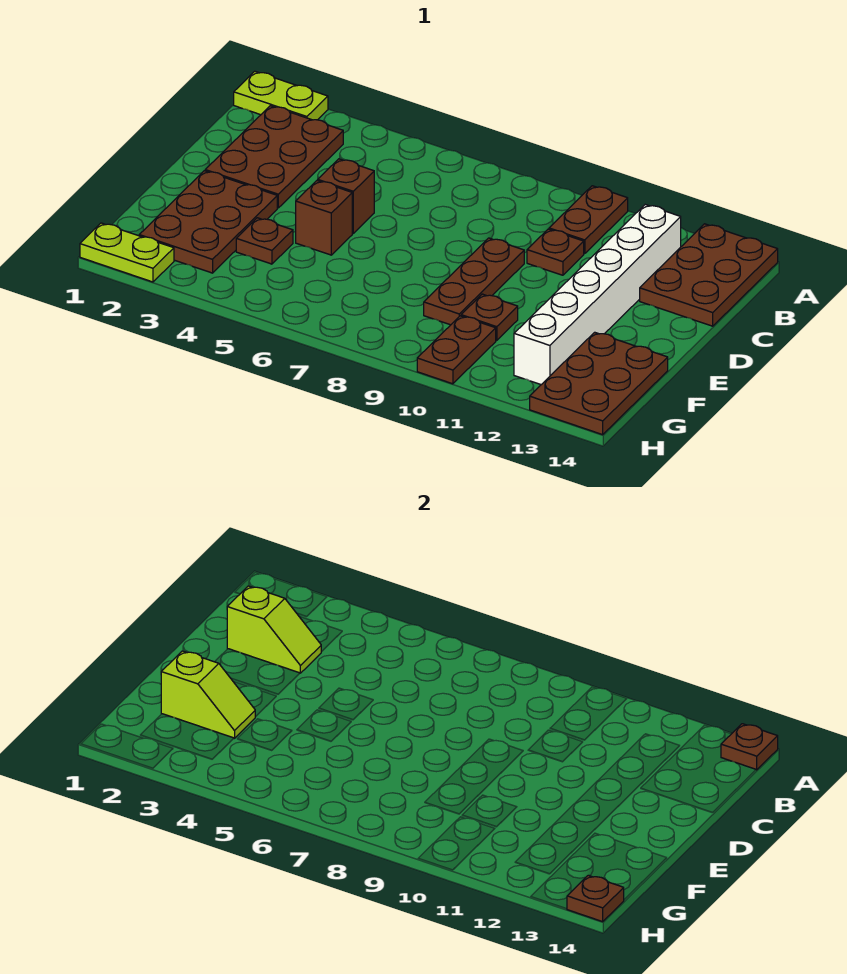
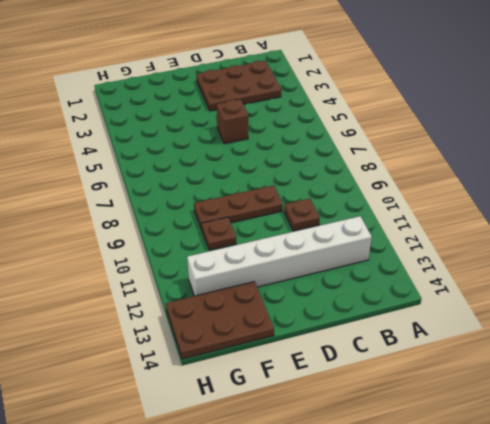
none -> lime plate A1:A2 level 1
none -> brown plate A10:B10 level 1
none -> brown plate A13:C14 level 1

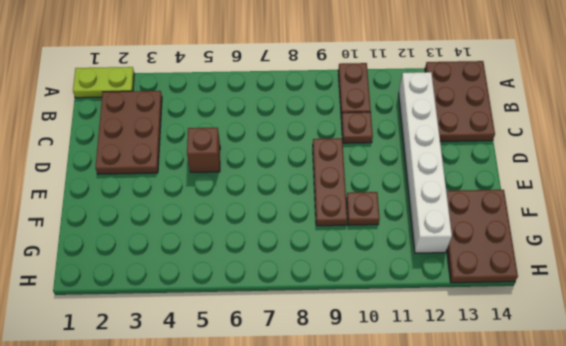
none -> brown plate E2:G3 level 1
none -> brown brick E5 level 1
none -> brown plate F4 level 1

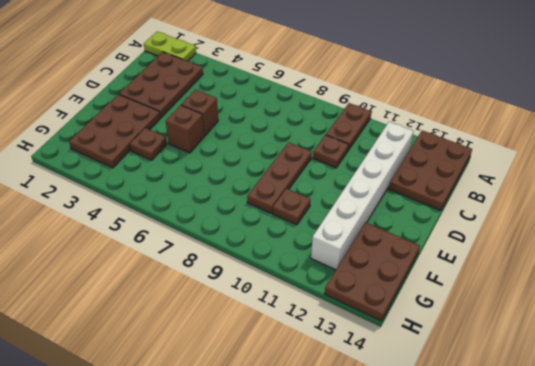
none -> brown plate G10:H10 level 1
none -> lime plate H1:H2 level 1
none -> brown plate A14 level 2

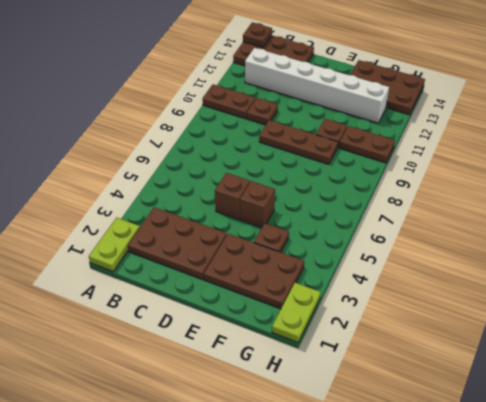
none -> lime slope C2:C3 level 2 top 2
none -> lime slope F2:F3 level 2 top 2
none -> brown plate H14 level 2

